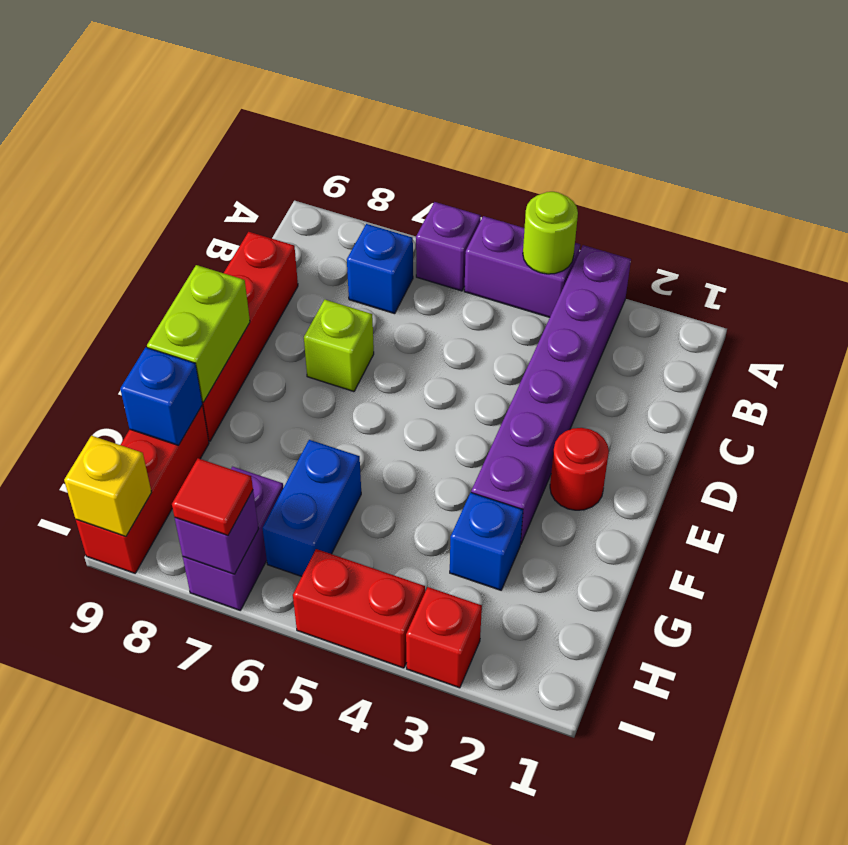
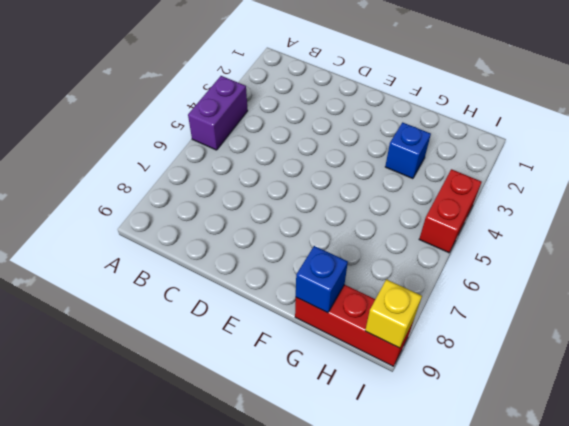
none -> purple brick A3:F3 level 1
none -> purple brick A6 level 1
none -> blue brick B7 level 1

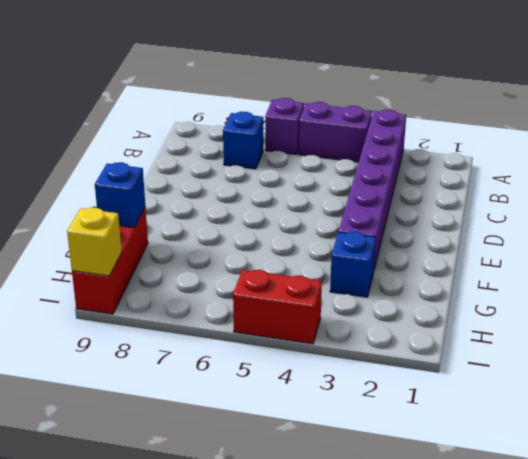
none -> red brick C9:F9 level 1
none -> lime brick D7 level 1
none -> red round brick E2 level 1

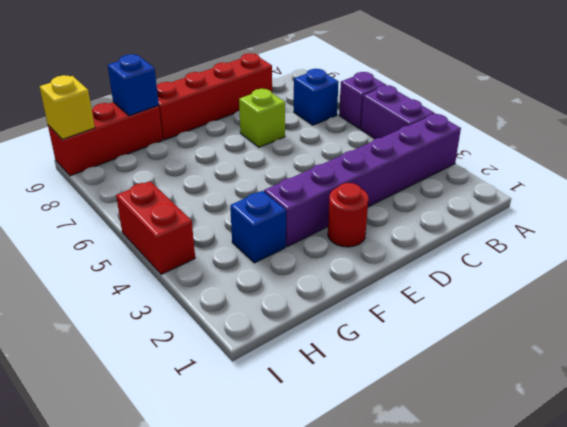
none -> blue brick G6:H6 level 1
none -> purple brick H7:I7 level 1
none -> red brick I3 level 1

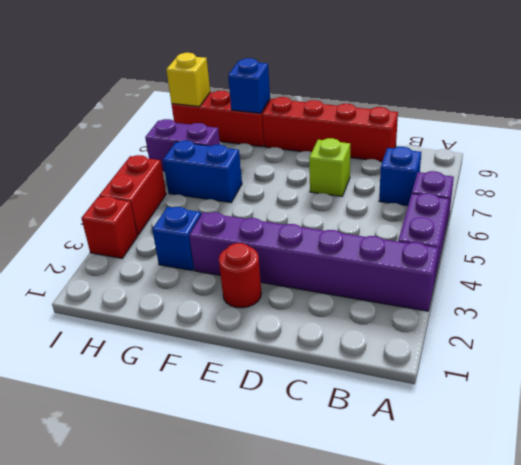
none -> lime round brick A4 level 2
none -> lime brick E9:F9 level 2
none -> purple brick I7 level 2

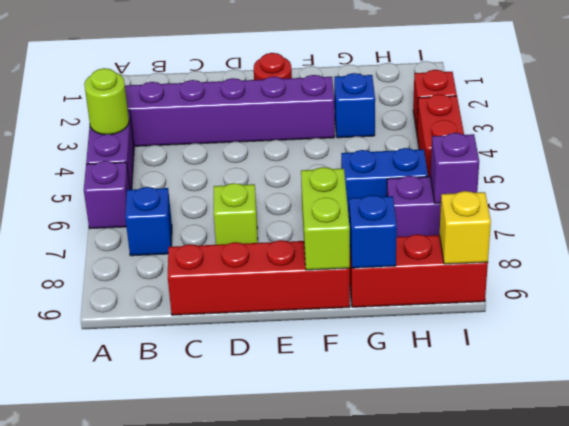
lime brick F8:F9 level 2 -> lime brick E9:F9 level 2
none -> red tile I7 level 3

